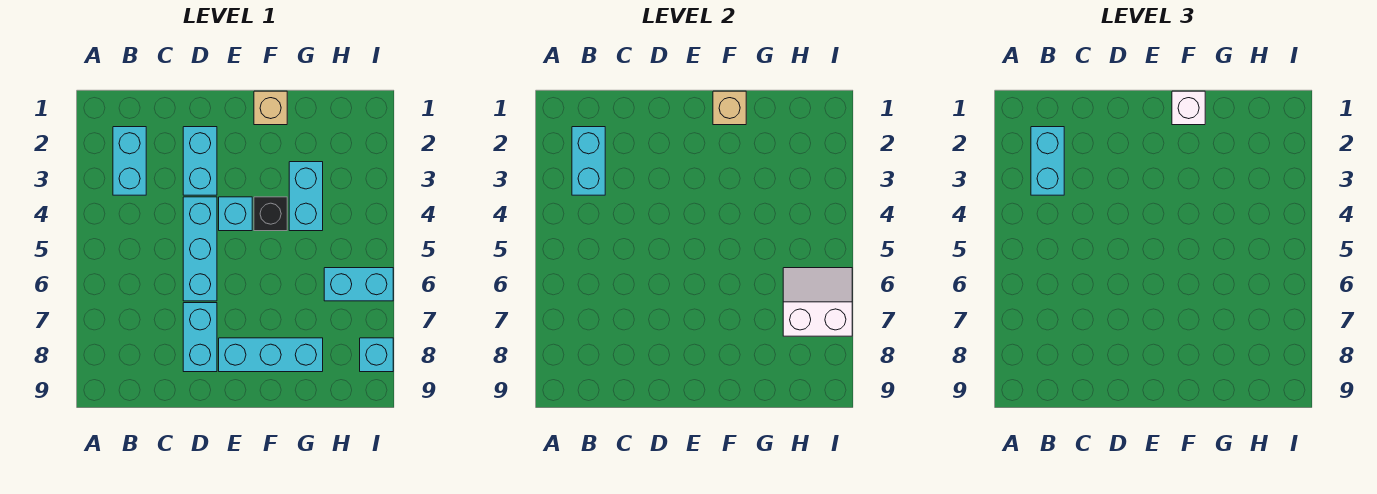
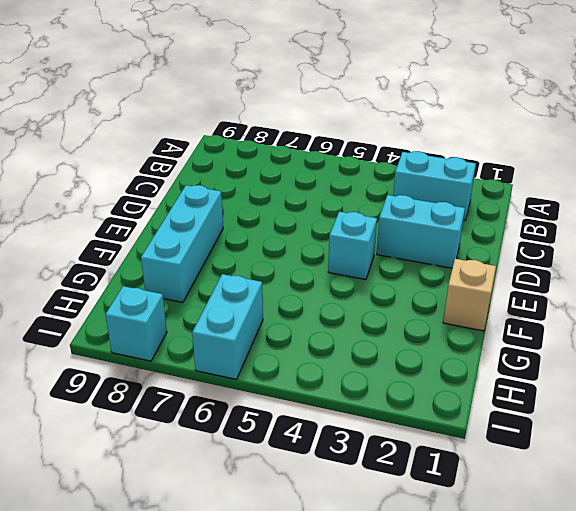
none -> cyan brick D4:D6 level 1
none -> cyan brick D7:D8 level 1
none -> black brick F4 level 1

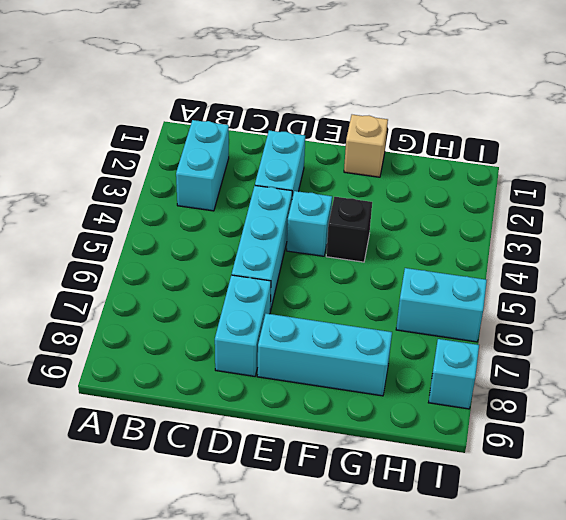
none -> cyan brick G3:G4 level 1
none -> cyan brick B2:B3 level 2
none -> tan brick F1 level 2

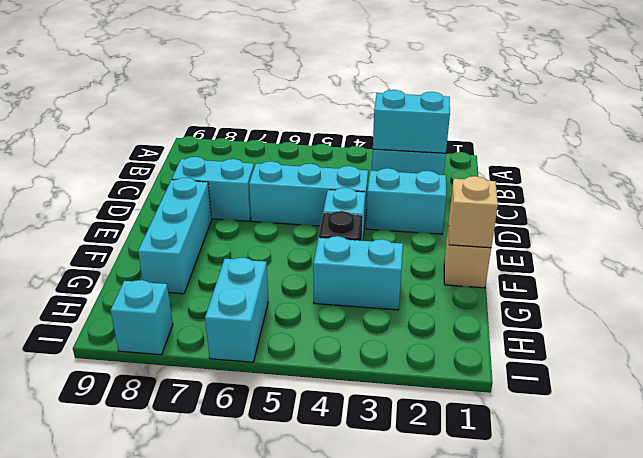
none -> white slope H6:I7 level 2 top 7
none -> cyan brick B2:B3 level 3
none -> white brick F1 level 3

